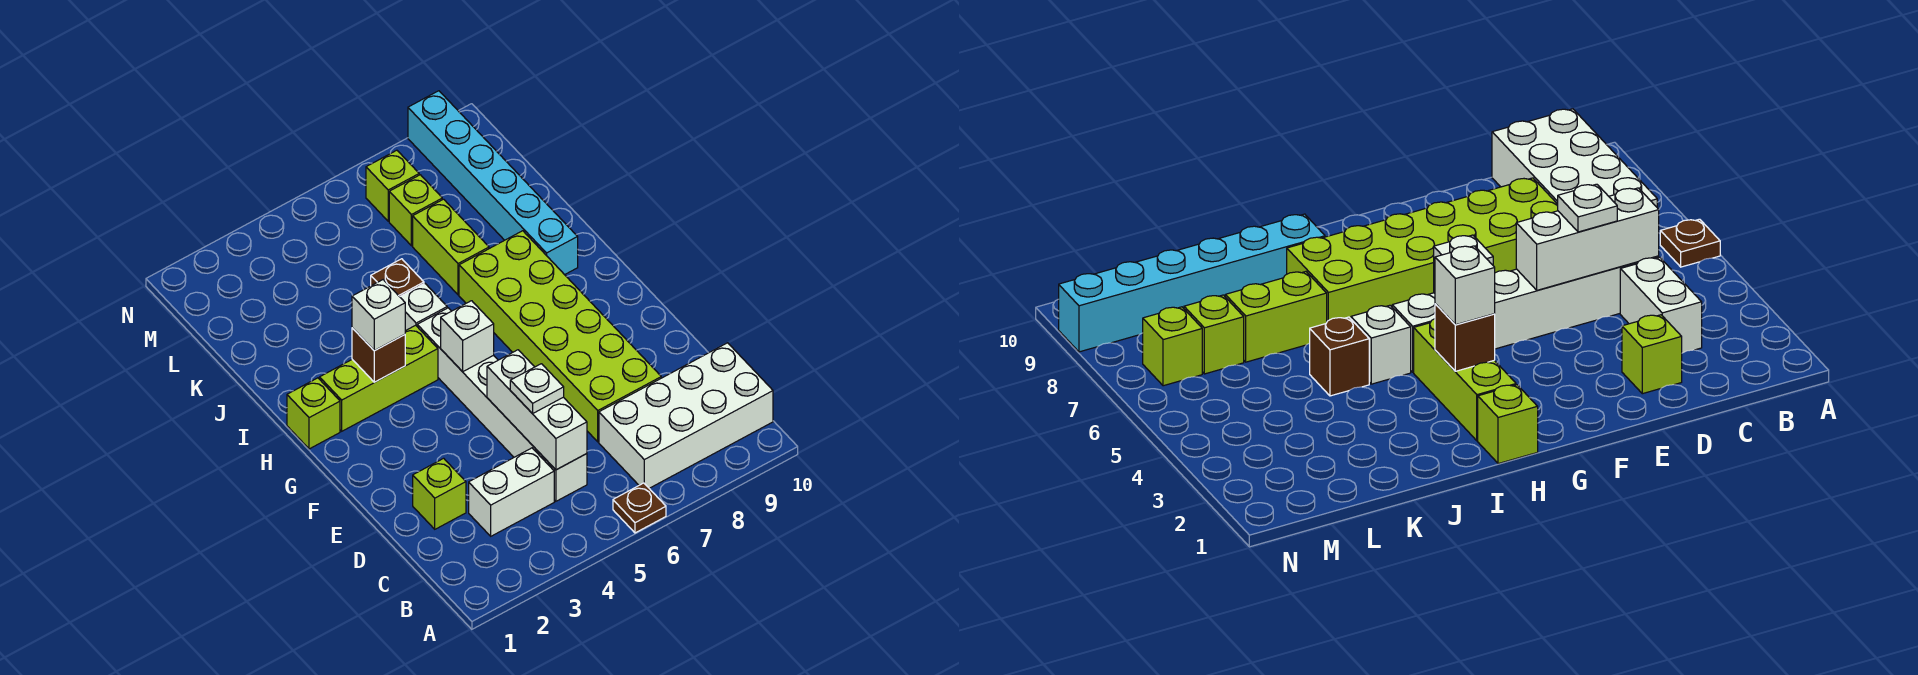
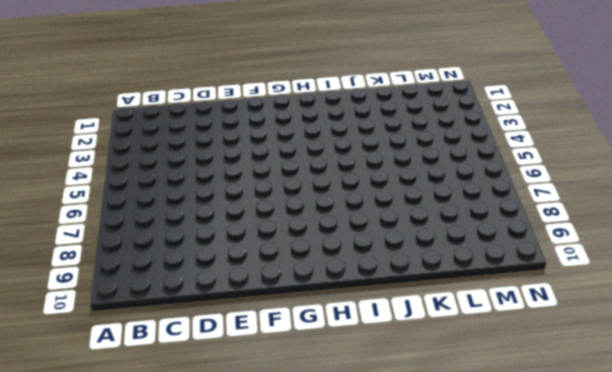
none -> brown plate A6 level 1
none -> white brick B7:C10 level 1
none -> white brick C3:C4 level 1

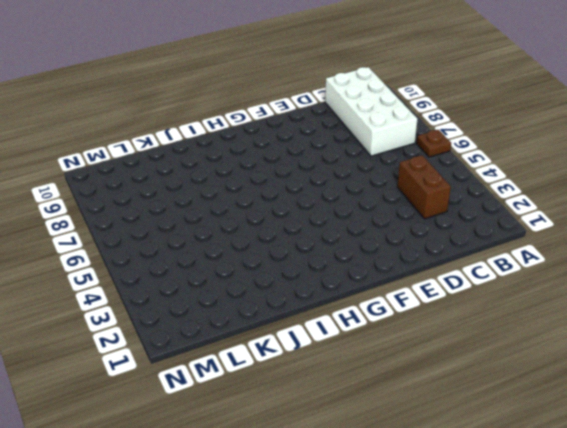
brown brick C3:C4 level 1 -> white brick C3:C4 level 1
none -> white brick C5:H5 level 1
none -> lime brick D2 level 1
none -> lime brick D7:I8 level 1

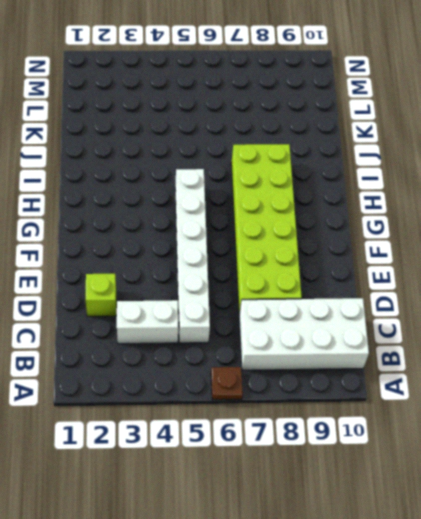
none -> lime brick H1 level 1
none -> lime brick H2:H4 level 1
none -> white brick I5 level 1

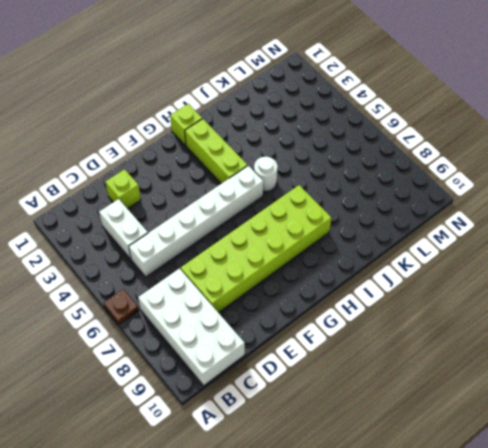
white round brick I5 level 1 -> white brick I5 level 1
none -> cyan brick I9:N9 level 1
none -> brown brick J5 level 1
none -> lime brick J7:K7 level 1

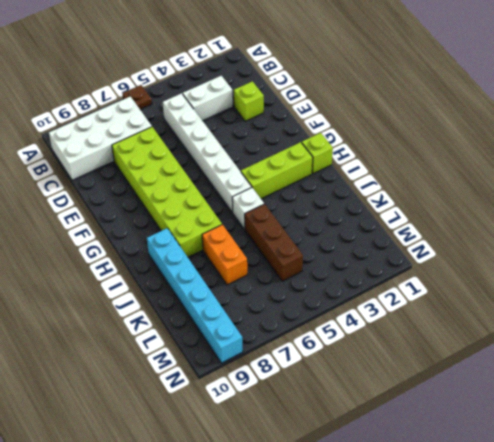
brown brick J5:L5 level 1 -> brown brick J5 level 1
orange brick J7:K7 level 1 -> lime brick J7:K7 level 1
none -> lime brick L7 level 1
none -> lime brick M7 level 1
none -> white brick C5:E5 level 2

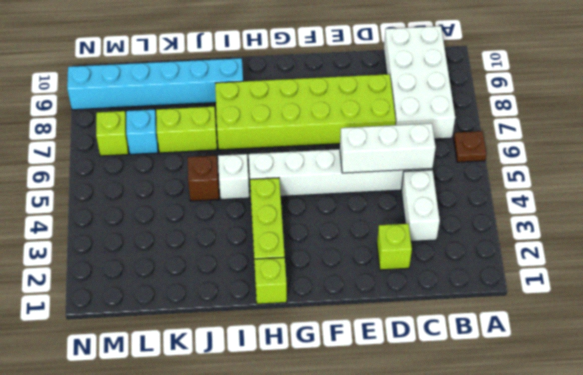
cyan brick L7 level 1 -> lime brick L7 level 1
none -> white brick G5 level 2
none -> brown brick H3 level 2
none -> white plate D5 level 3

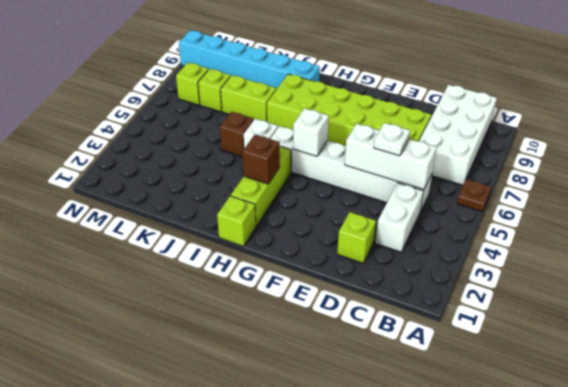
none -> white brick H3 level 3

